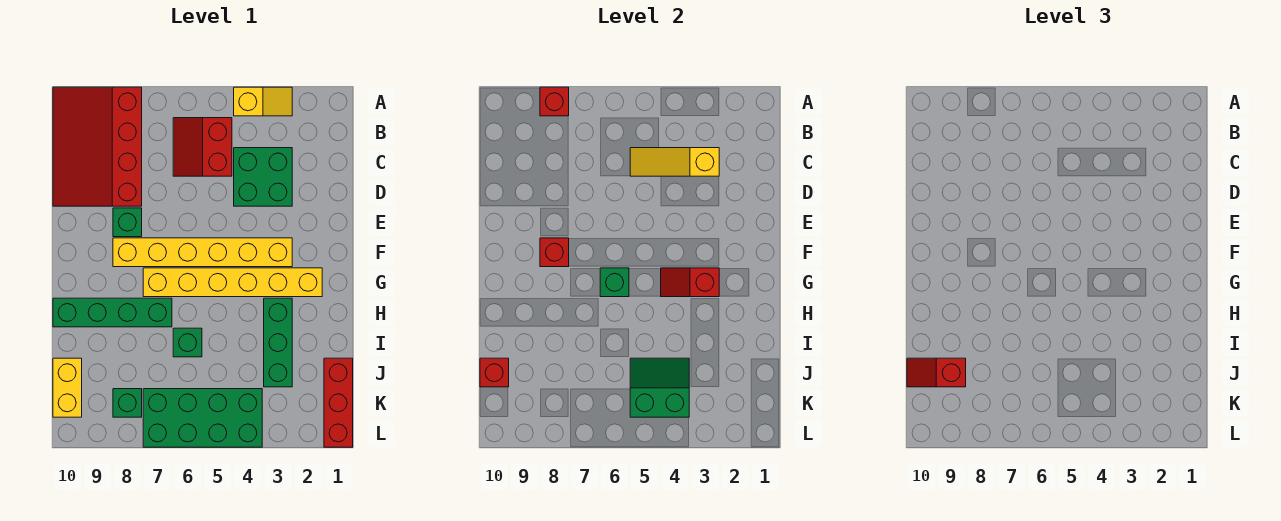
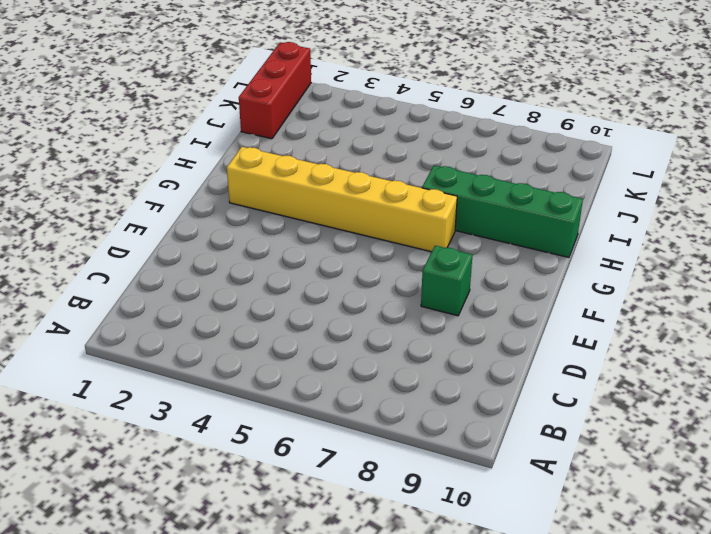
none -> yellow slope A3:A4 level 1 top 4
none -> red slope A8:D10 level 1 top 8
none -> red slope B5:C6 level 1 top 5

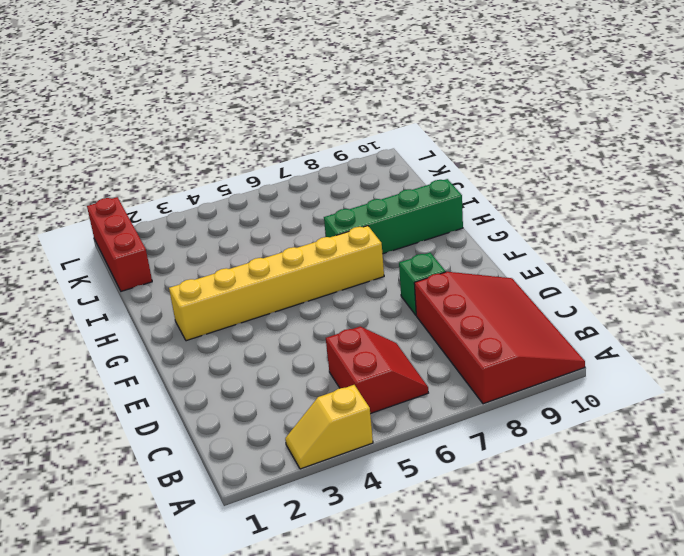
none -> green brick C3:D4 level 1
none -> yellow brick F3:F8 level 1
none -> green brick H3:J3 level 1

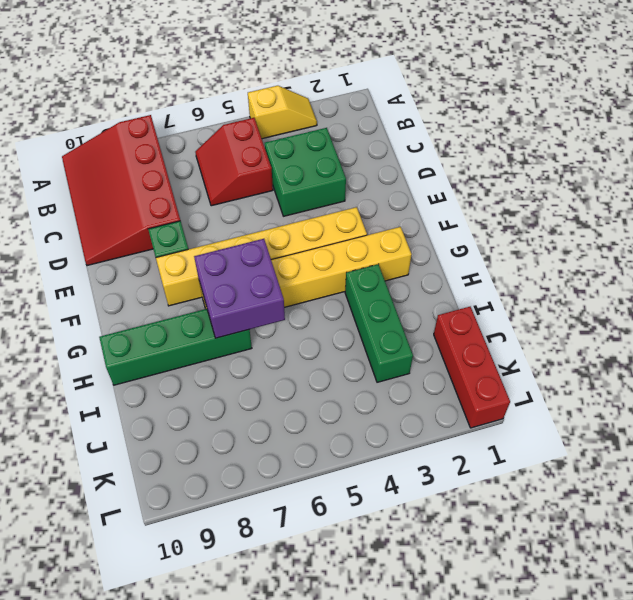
purple brick G6:H7 level 2 -> green brick G6 level 2
none -> green brick I6 level 1
none -> yellow brick J10:K10 level 1
none -> green brick K4:L7 level 1

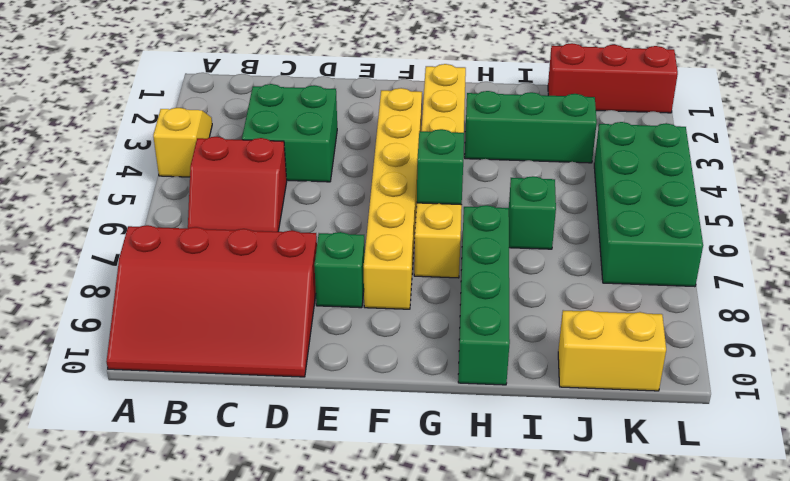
none -> green brick K8 level 1
none -> red brick A8 level 2
none -> yellow slope C3:C5 level 2 top 3

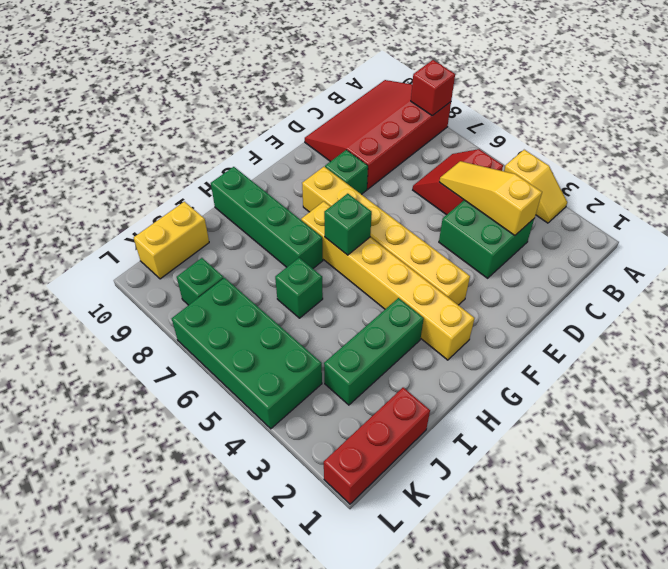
none -> red brick F8 level 2
none -> red slope G3:G4 level 2 top 3
none -> green slope J4:K5 level 2 top K

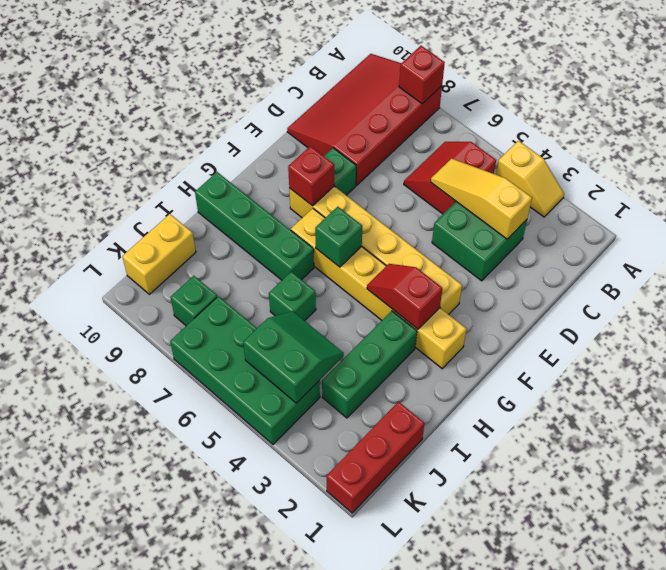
none -> red brick J10 level 2
none -> red slope J9:J10 level 3 top 9

